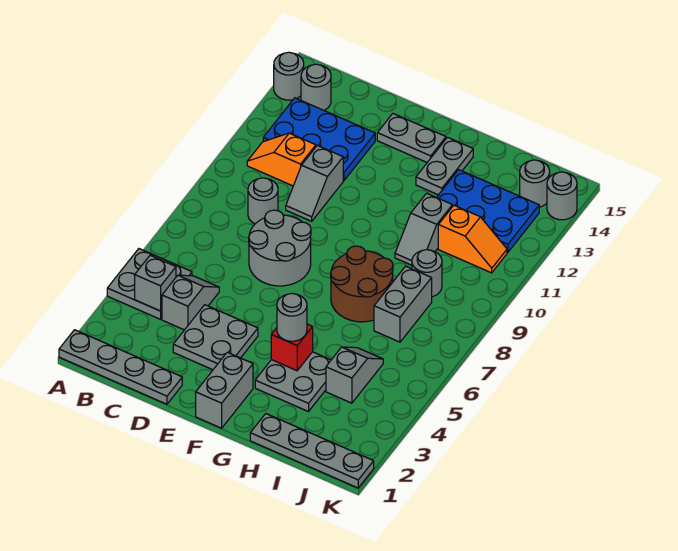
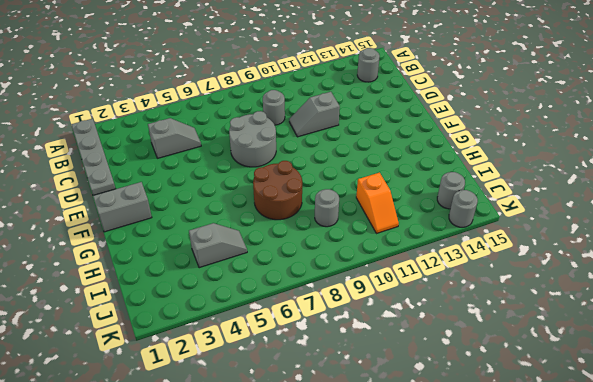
none -> grey plate A4:B5 level 1
none -> grey round brick A14 level 1
none -> orange slope B11:C11 level 1 top C

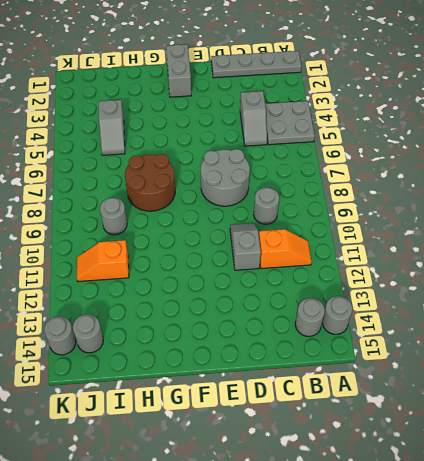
none -> blue plate B12:D13 level 1
none -> grey plate D3:E4 level 1
none -> grey plate E14:F14 level 1

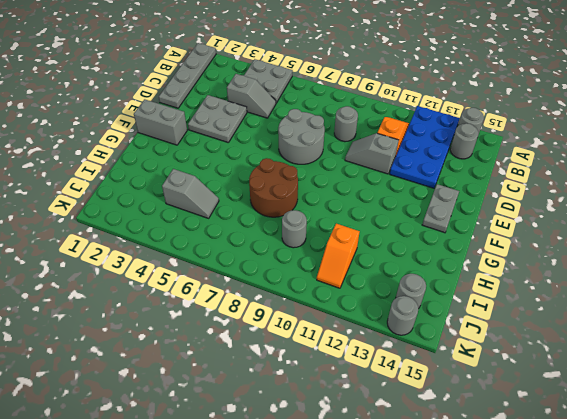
blue plate A12:D13 level 1 -> blue plate B12:D13 level 1
none -> grey plate G3:H4 level 1
none -> grey plate G13:G14 level 1
none -> grey plate H1:K1 level 1

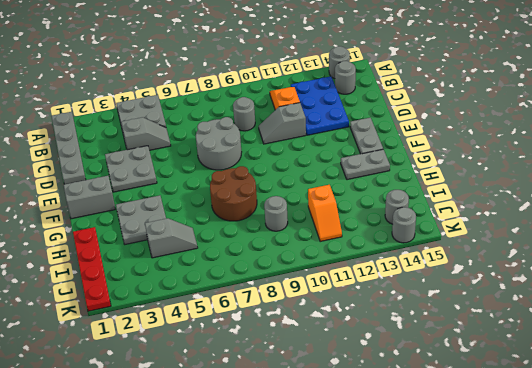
red plate H1:K1 level 1 -> grey plate H1:K1 level 1
none -> grey slope H10:H11 level 1 top 11
none -> blue plate H12:J13 level 1
none -> grey brick I7:I8 level 1

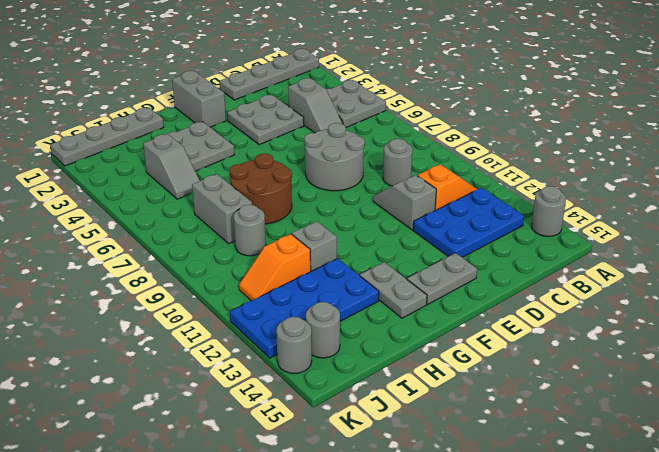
blue plate H12:K13 level 1 -> blue plate H12:J13 level 1
none -> grey round brick B14 level 1
none -> grey brick B4 level 2
none -> red brick G4 level 2

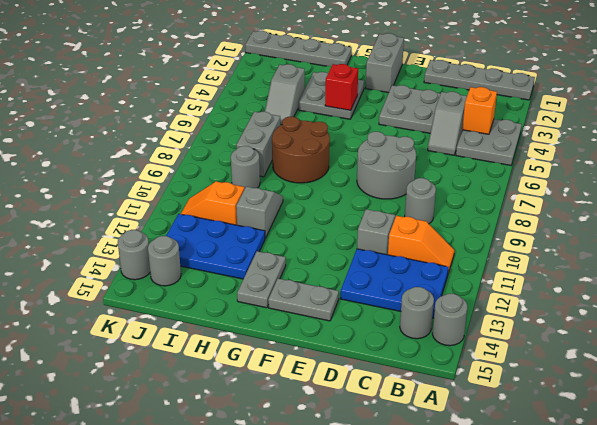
orange brick B4 level 2 -> grey brick B4 level 2
none -> grey round brick G4 level 3

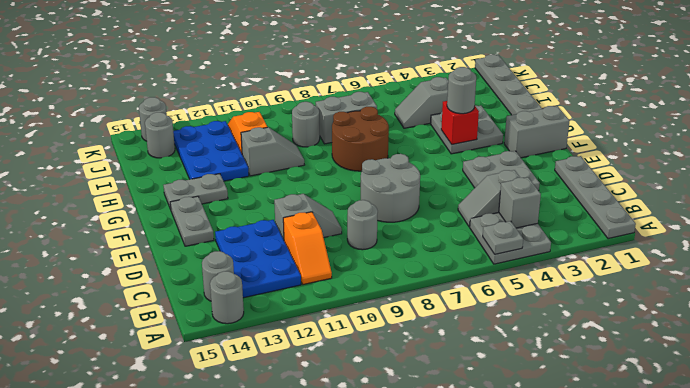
grey plate A5 level 2 -> none

